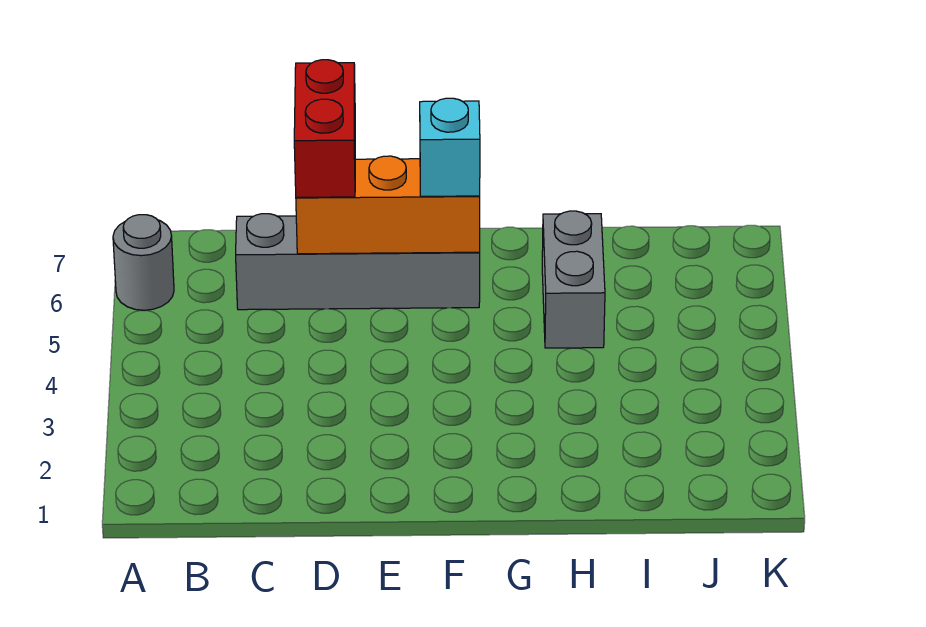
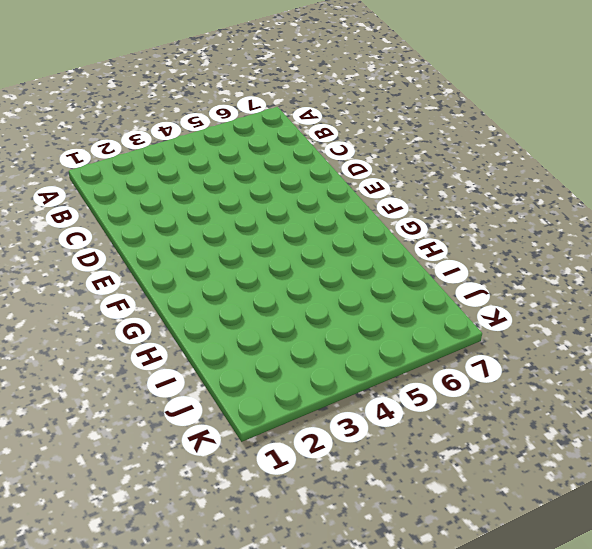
none -> grey round brick A6 level 1
none -> grey brick C6:F6 level 1

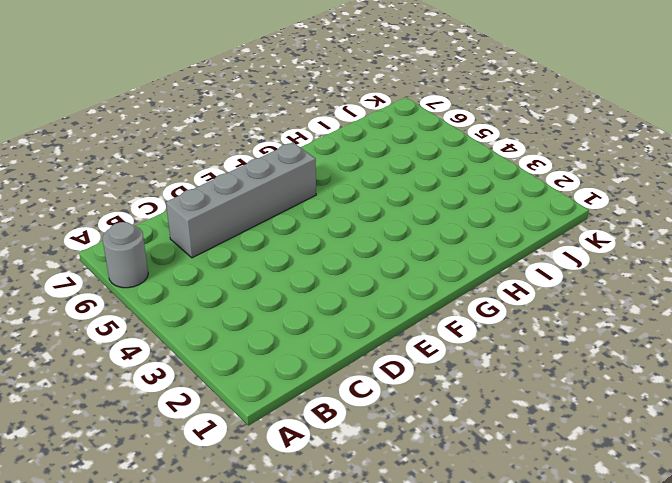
none -> grey brick H5:H6 level 1
none -> orange brick D6:F6 level 2

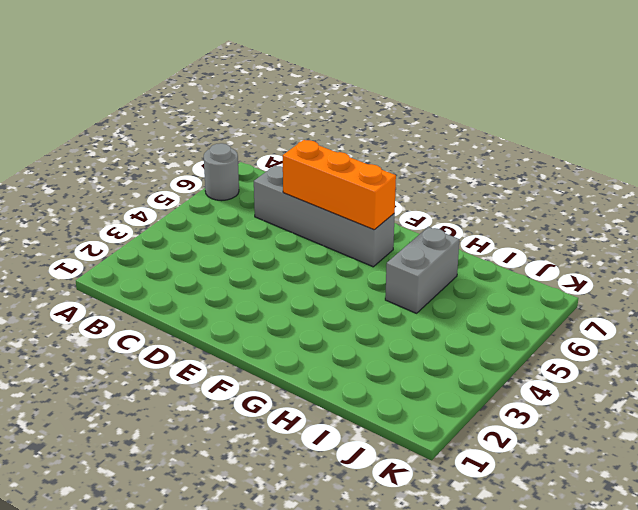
none -> red brick D6:D7 level 3
none -> cyan brick F6 level 3

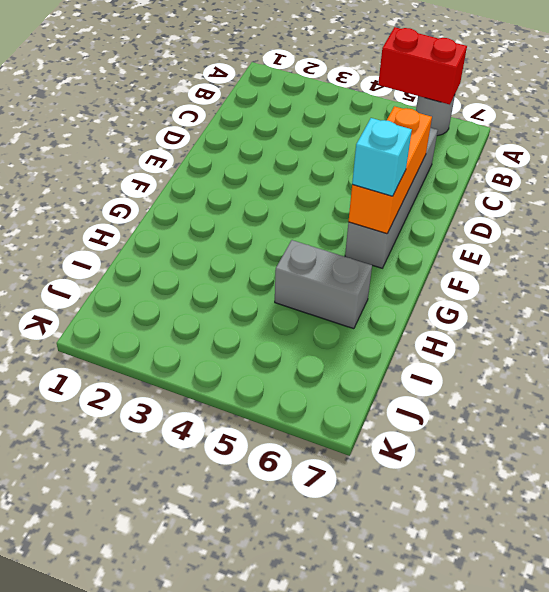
red brick A5:A6 level 2 -> red brick D6:D7 level 3

